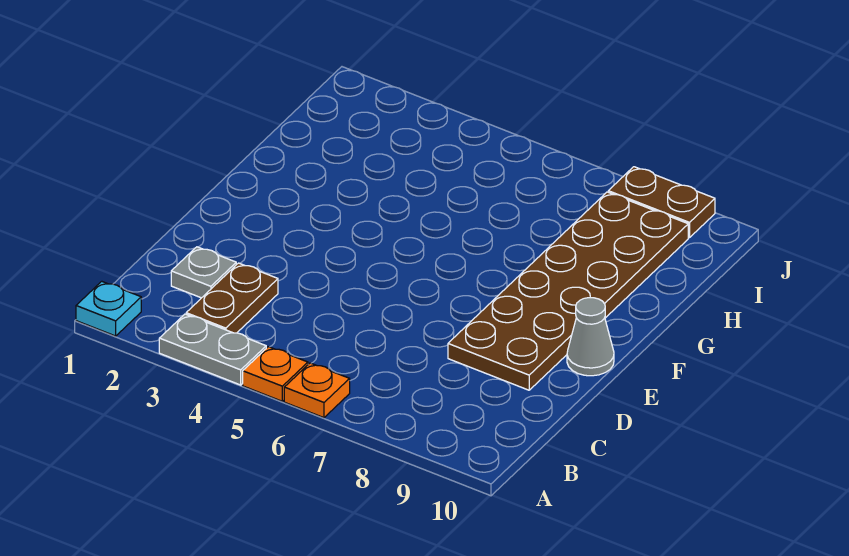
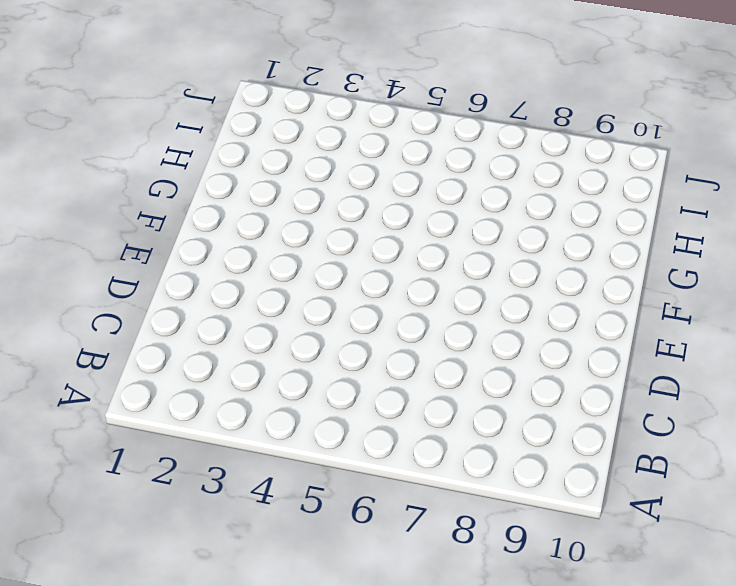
none -> cyan plate A1 level 1
none -> grey plate A3:A4 level 1

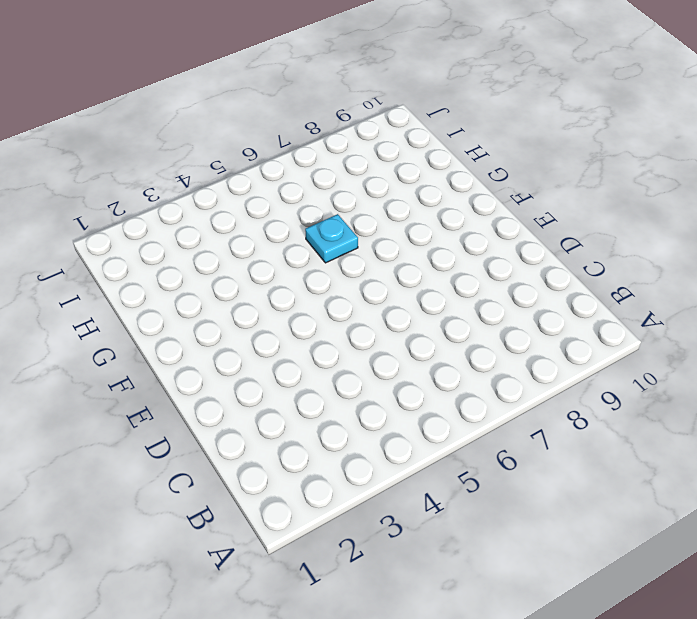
cyan plate G6 level 1 -> cyan plate A1 level 1
none -> grey plate A3:A4 level 1
none -> orange plate A5 level 1

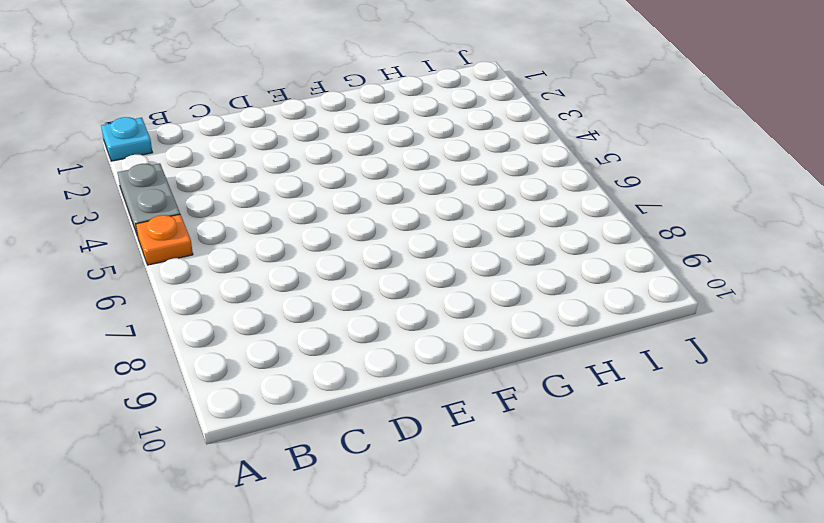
none -> orange plate A6 level 1
none -> brown plate B3:C3 level 1

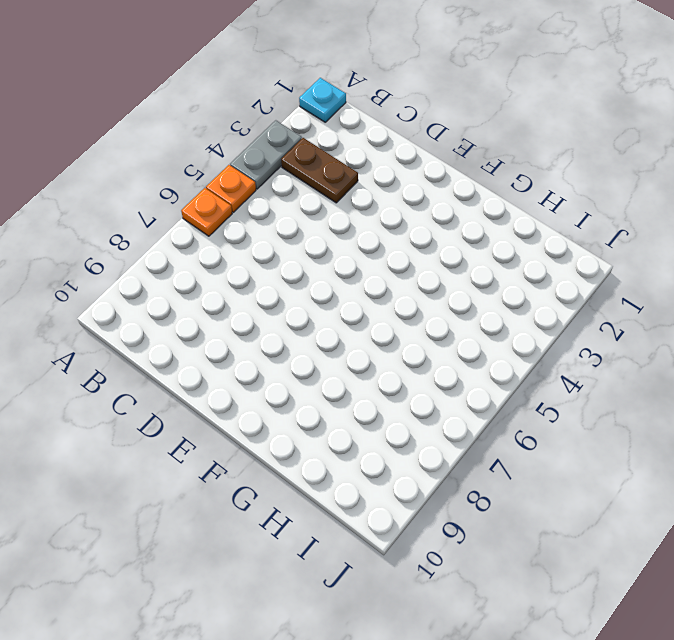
none -> grey plate C2 level 1
none -> brown plate D8:I9 level 1

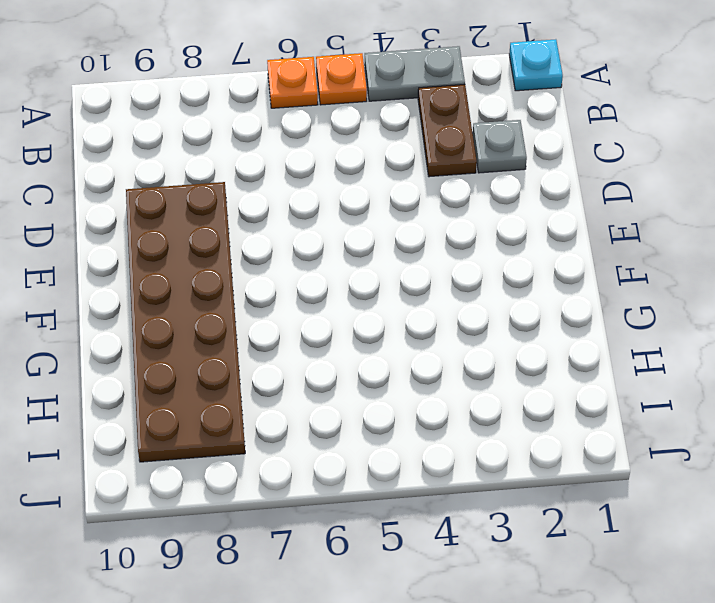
none -> grey cone E10 level 1
none -> brown plate J8:J9 level 1

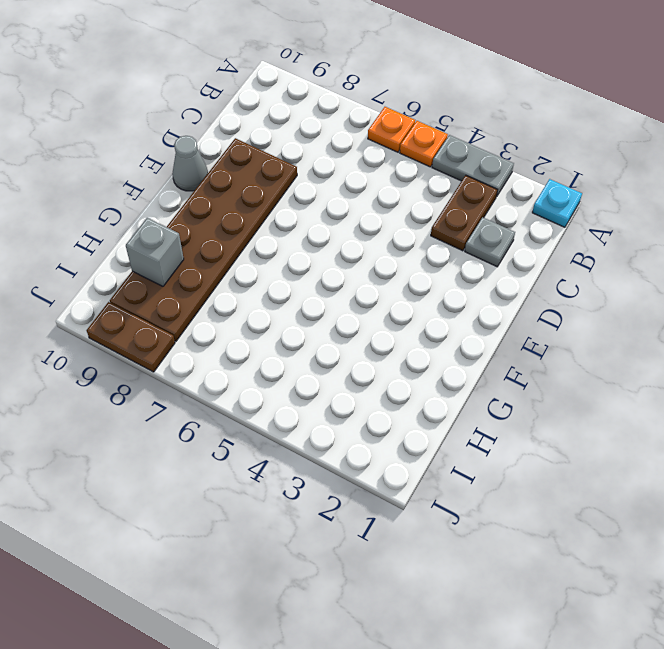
grey brick H9 level 2 -> none

